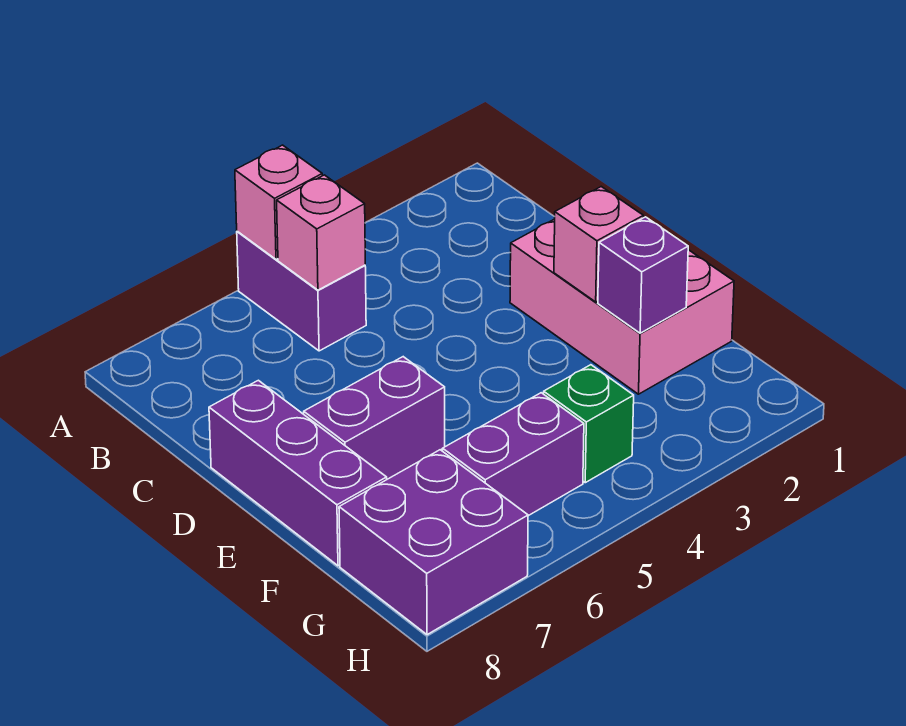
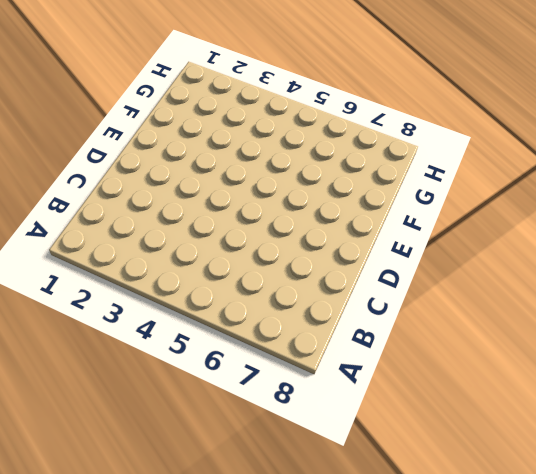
none -> purple brick A5:B5 level 1
none -> pink brick D1:F2 level 1

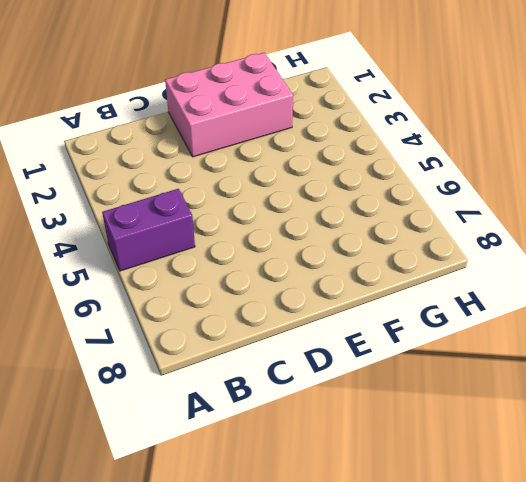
none -> purple brick D8:F8 level 1
none -> purple brick E6:E7 level 1

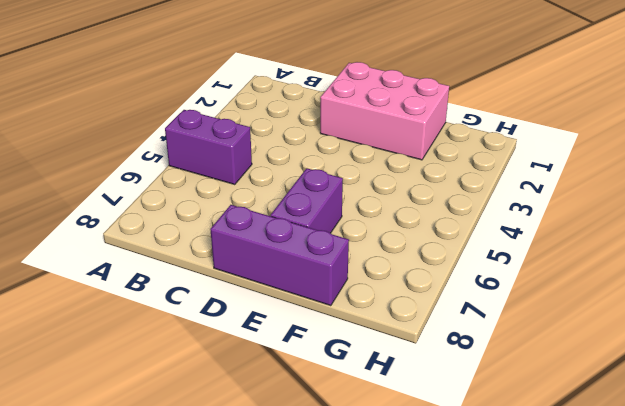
none -> green brick G4 level 1
none -> purple brick G5:G6 level 1

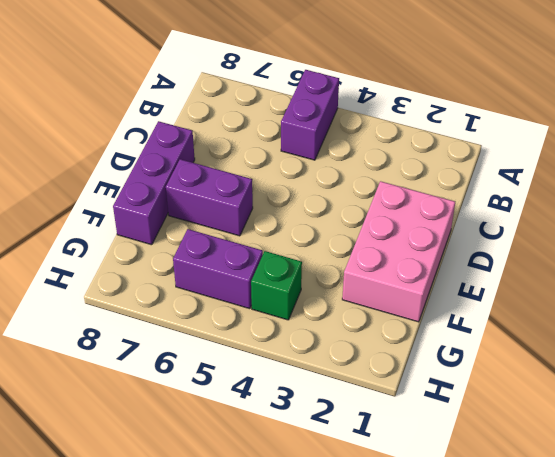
none -> purple brick G7:H8 level 1
none -> pink brick A5 level 2

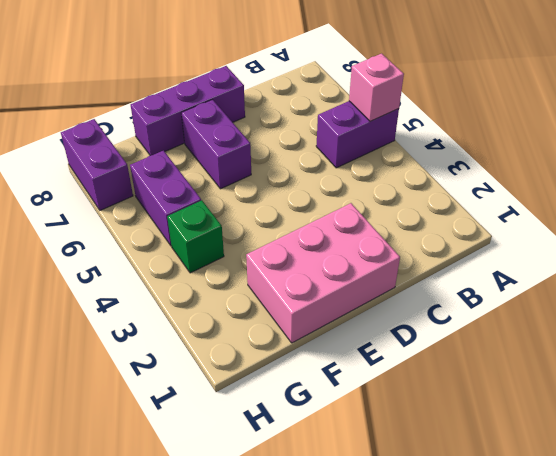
purple brick H7:H8 level 1 -> purple brick G7:H8 level 1
none -> pink brick B5 level 2
none -> pink brick E2 level 2

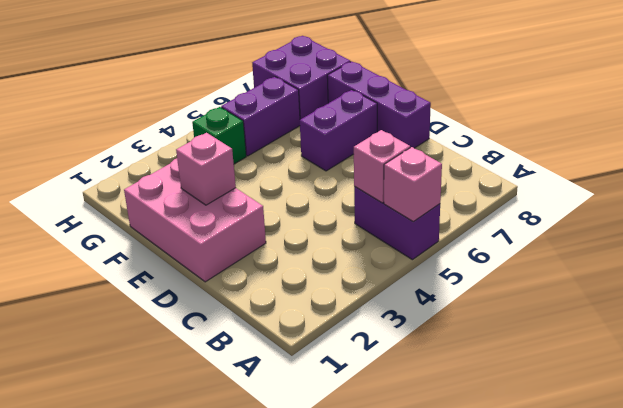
none -> purple brick F2 level 2

